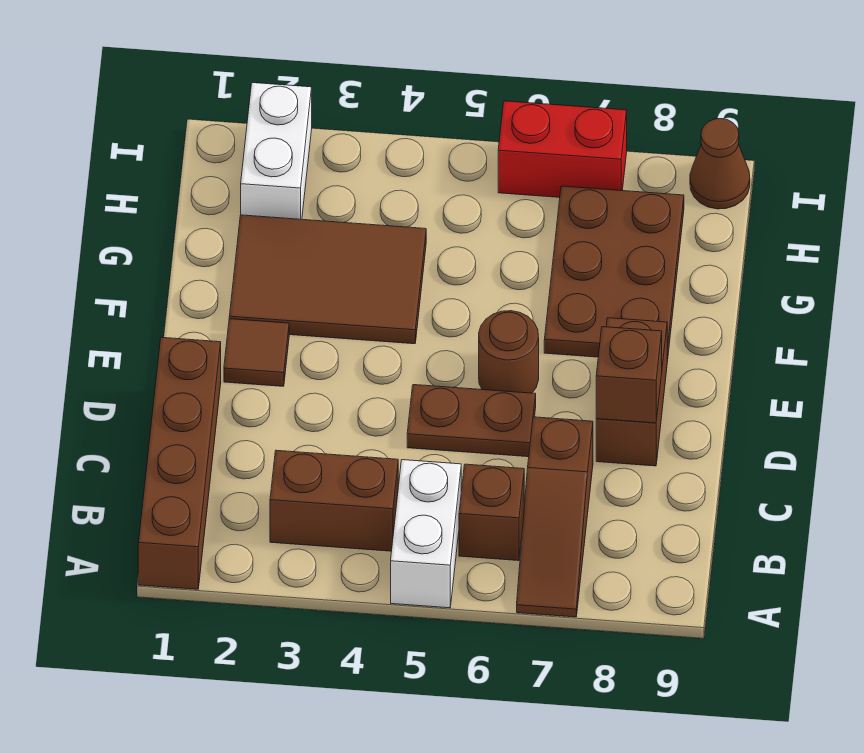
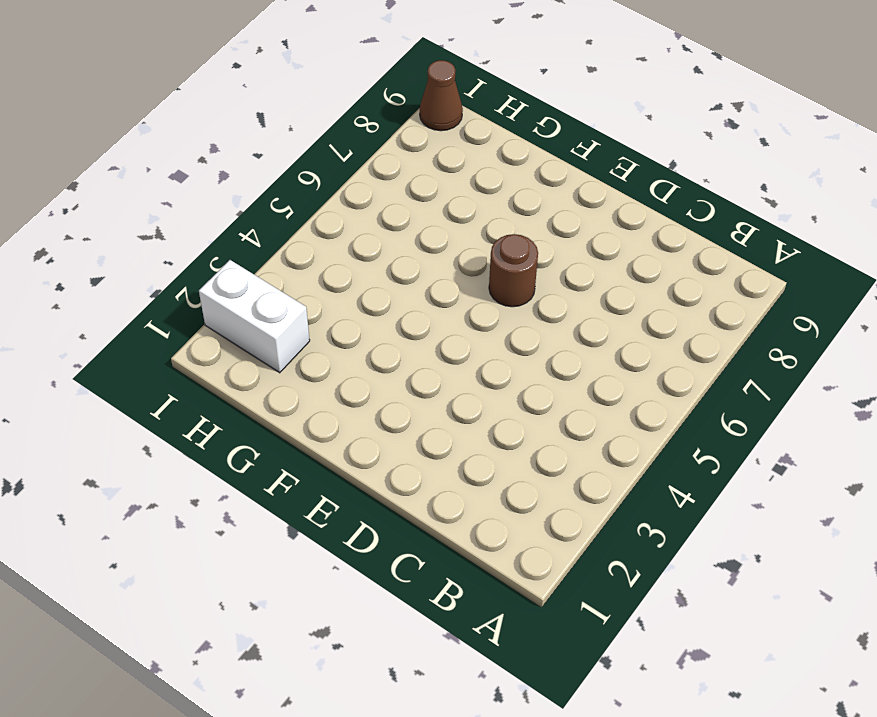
none -> brown brick A1:D1 level 1
none -> white brick A5:B5 level 1
none -> brown slope A7:C7 level 1 top C

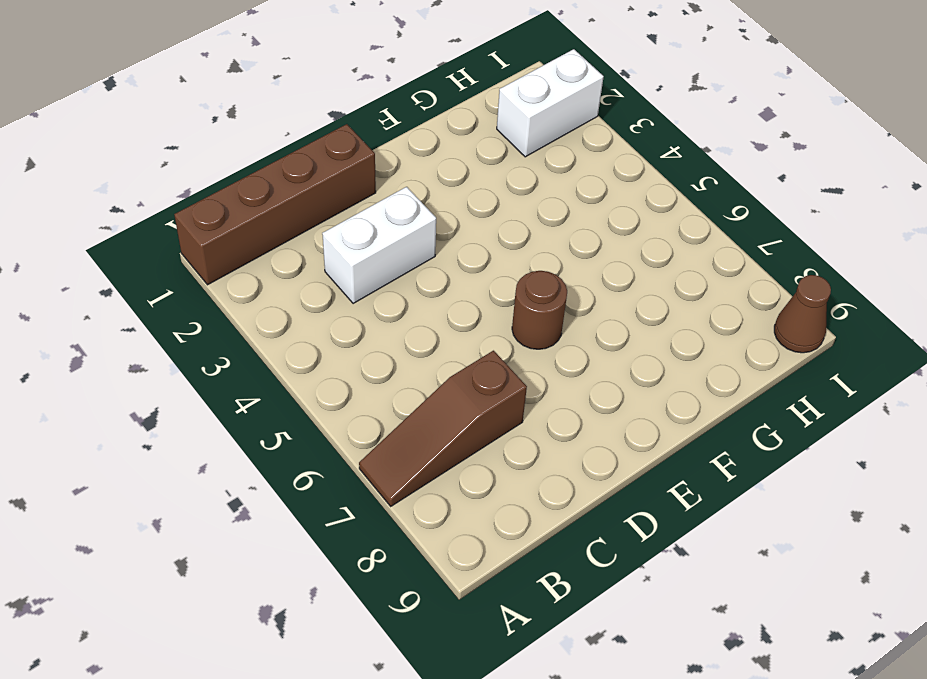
white brick C3:D3 level 1 -> white brick A5:B5 level 1
none -> brown brick B3:B4 level 1
none -> brown brick B6 level 1
none -> brown plate D5:D6 level 1

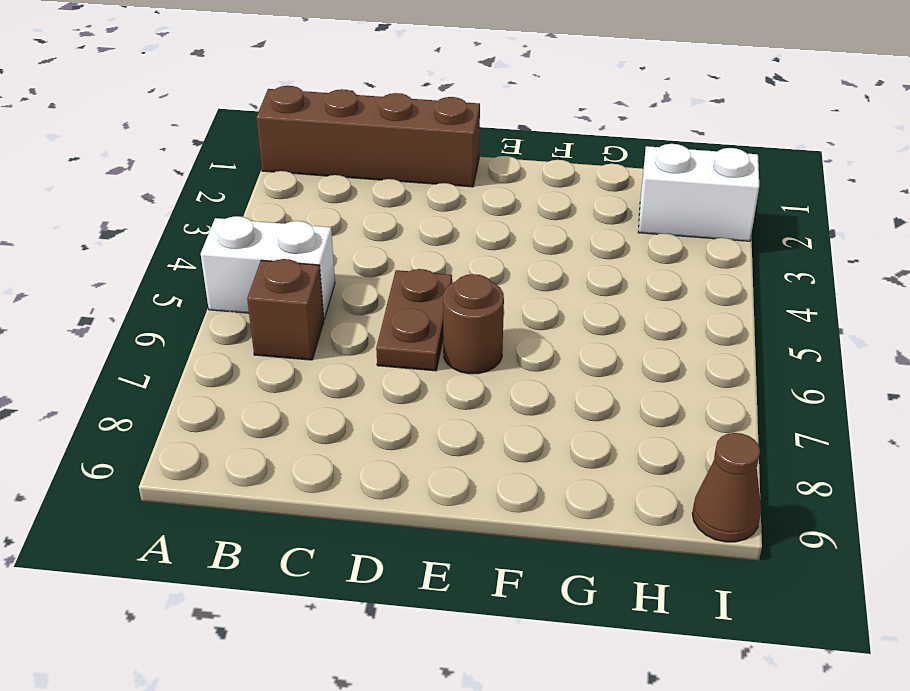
none -> brown slope A7:C7 level 1 top C
none -> brown brick B3:B4 level 1
none -> brown brick D8:E8 level 1

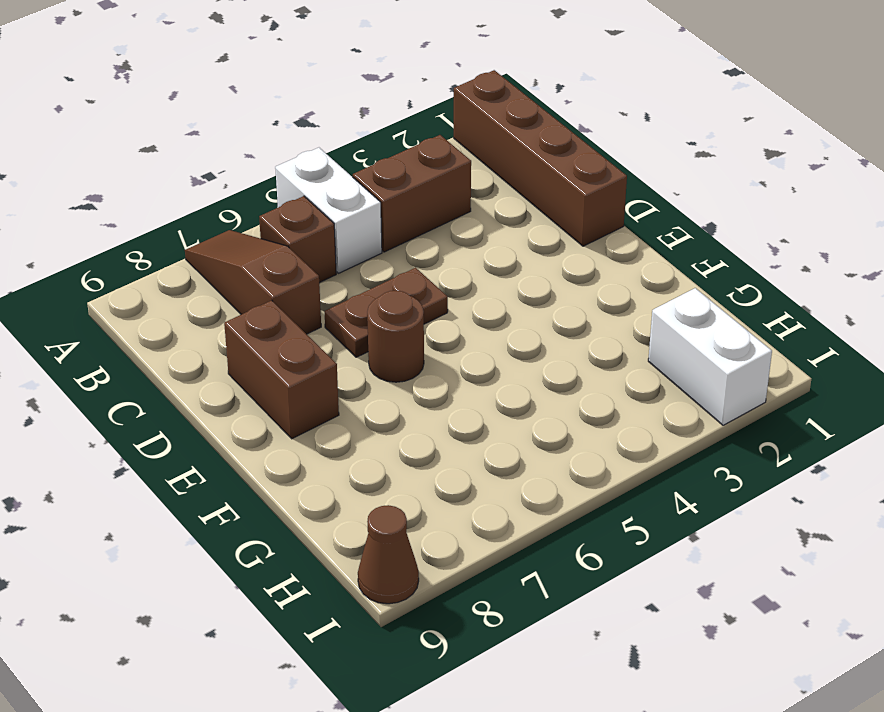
none -> brown tile E2 level 1
none -> brown tile F2:G4 level 1
none -> brown plate F7:H8 level 1

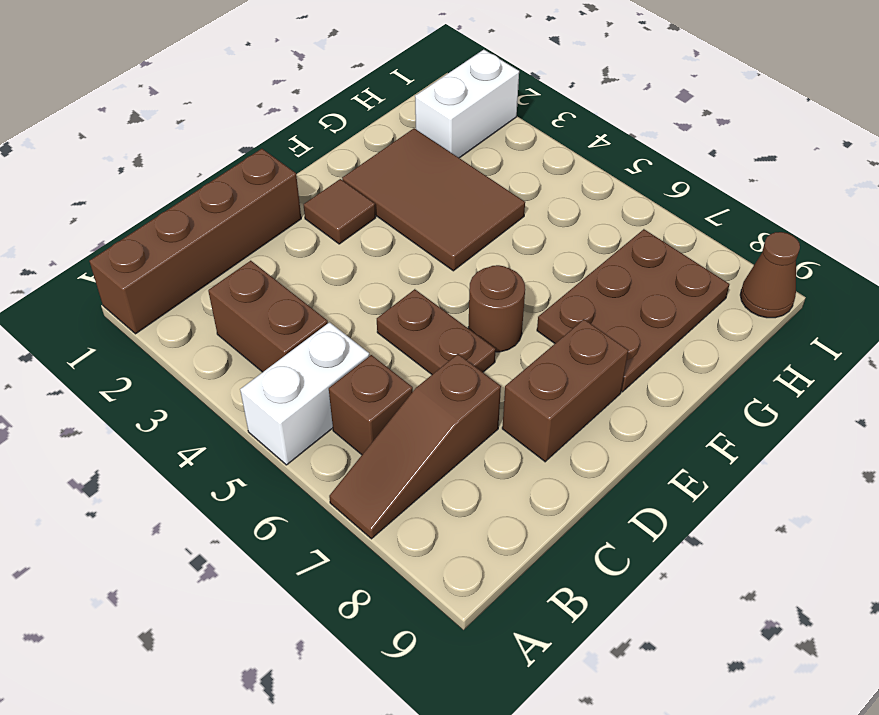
none -> red brick I6:I7 level 1
none -> brown brick D8 level 2

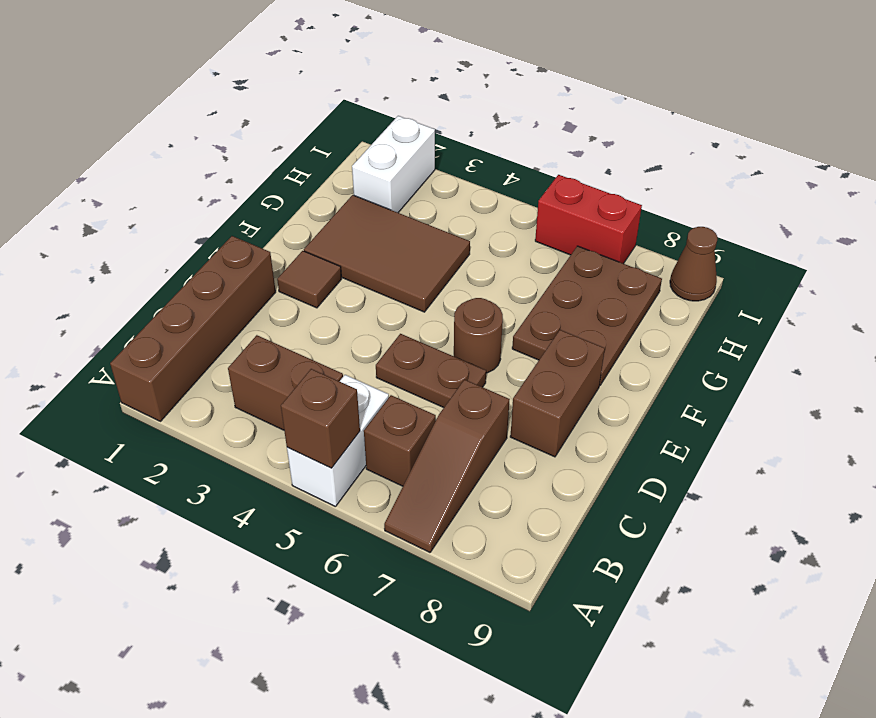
brown brick A5 level 2 -> brown brick D8 level 2

